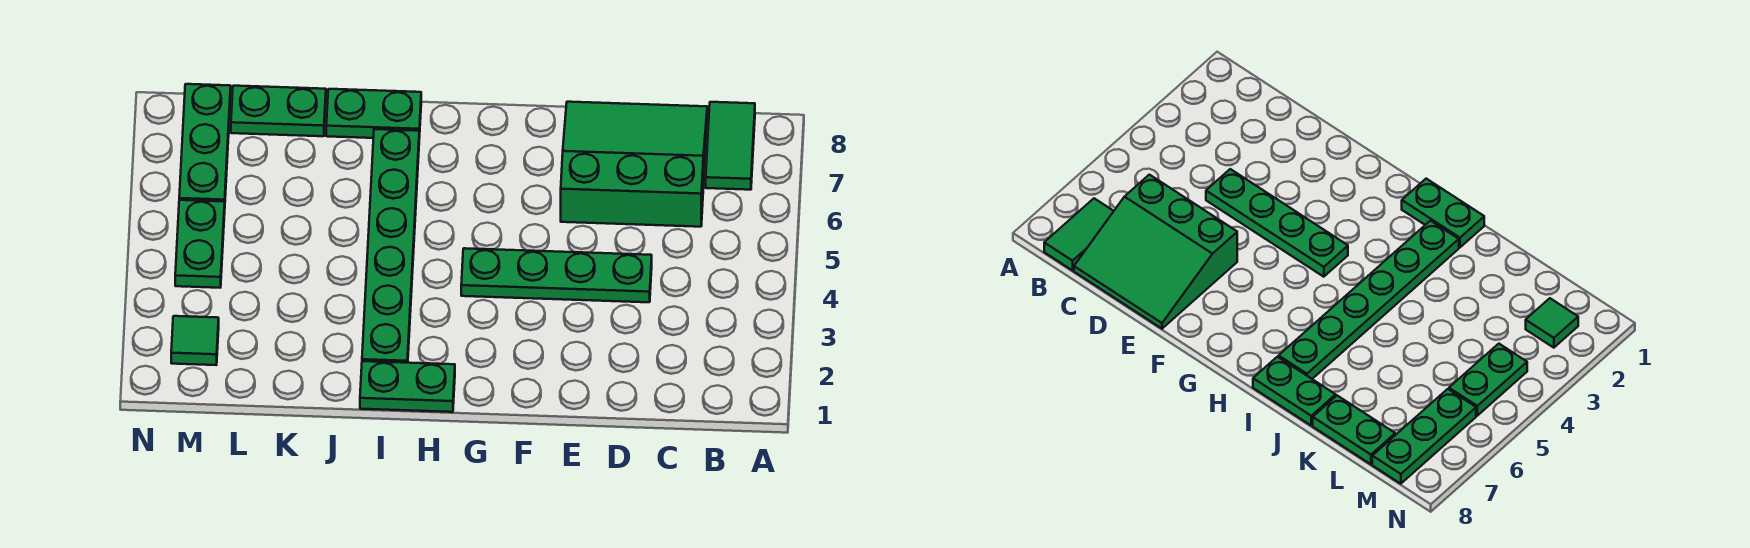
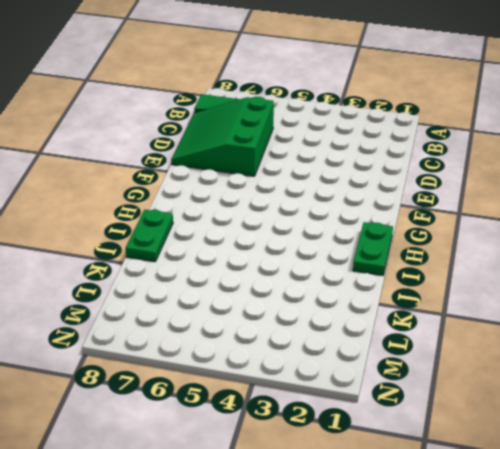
none -> green plate D4:G4 level 1
none -> green plate I2:I7 level 1

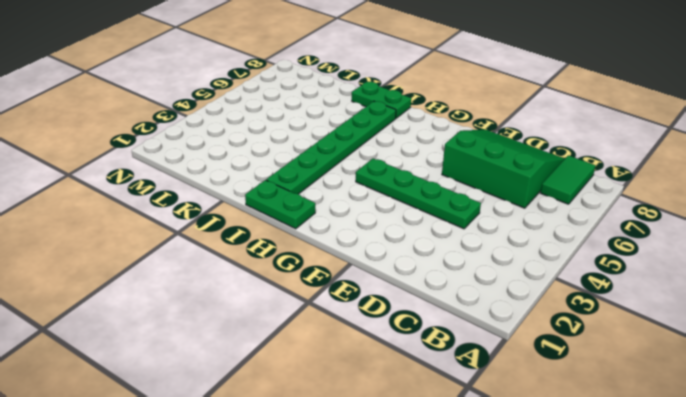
none -> green plate K8:L8 level 1
none -> green tile M2 level 1

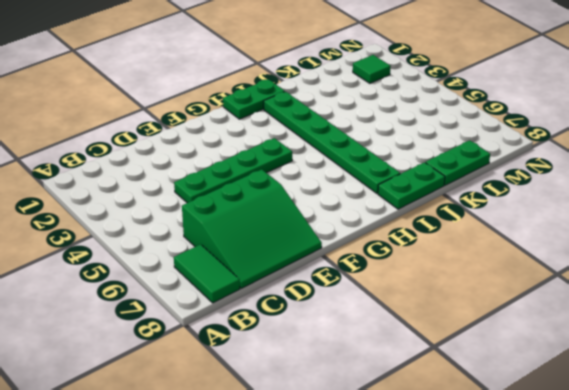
none -> green plate M4:M5 level 1
none -> green plate M6:M8 level 1

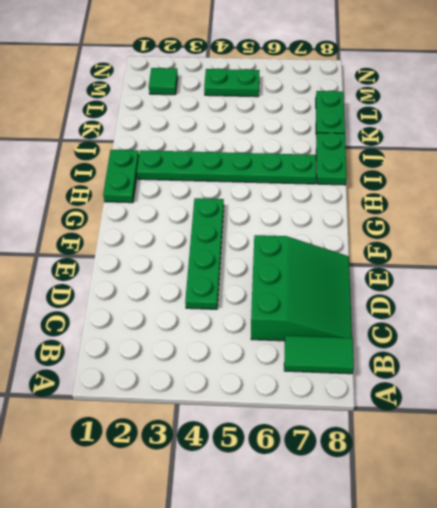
none -> green plate M6:M8 level 1

